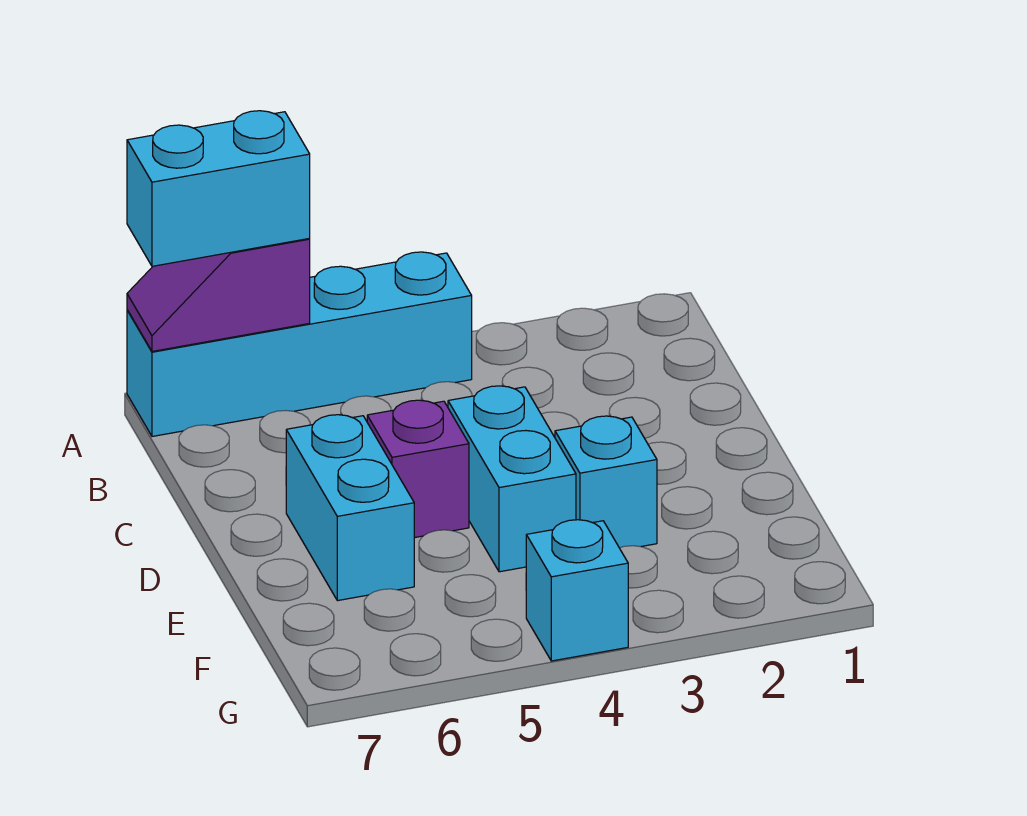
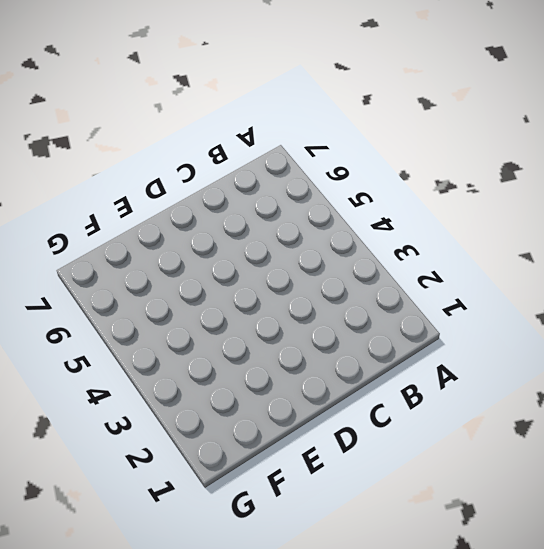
none -> cyan brick A4:A7 level 1
none -> cyan brick D4:E4 level 1

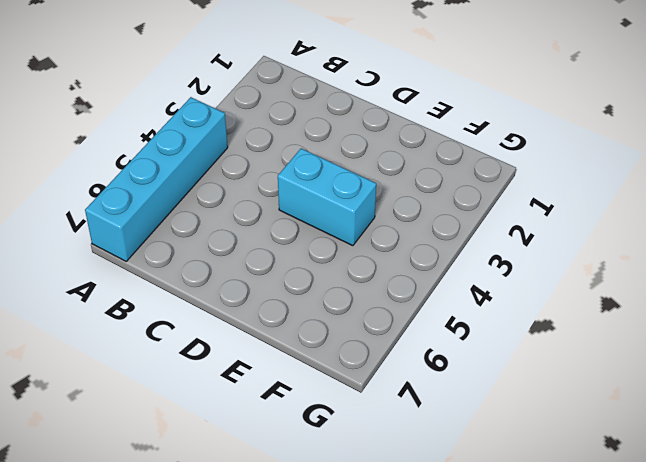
none -> purple brick D5 level 1
none -> cyan brick D6:E6 level 1

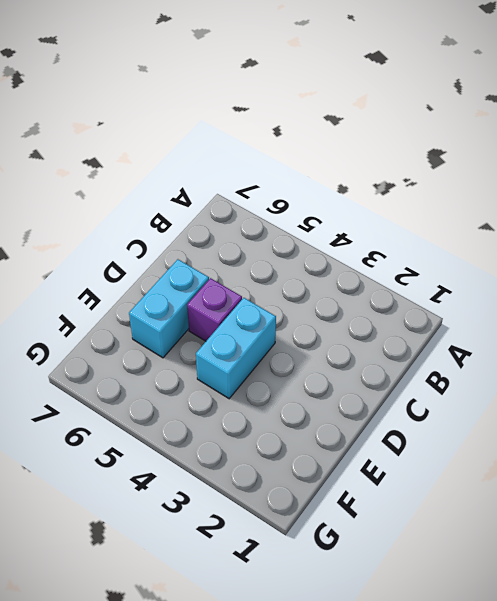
none -> cyan brick A4:A7 level 1
none -> cyan brick E3 level 1

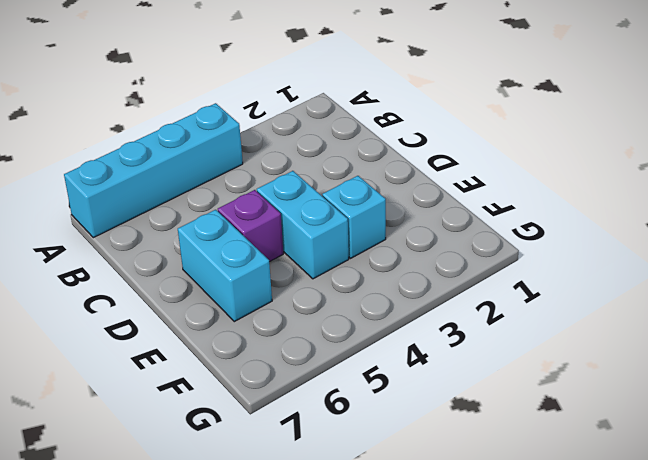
none -> cyan brick G4 level 1
none -> purple slope A6:A7 level 2 top 6

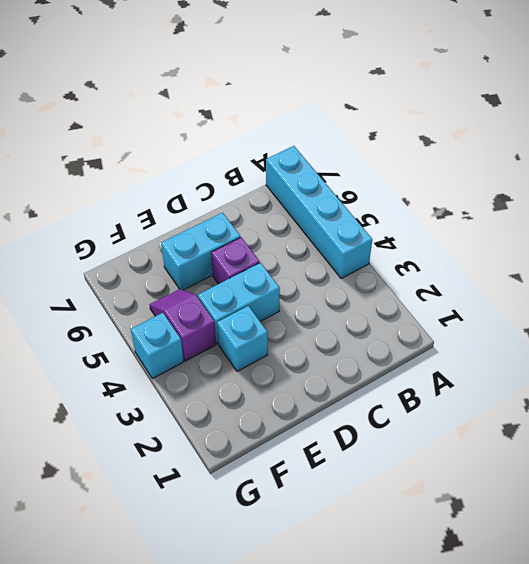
purple slope F4:F5 level 1 top 4 -> purple slope A6:A7 level 2 top 6
none -> cyan brick A6:A7 level 3

